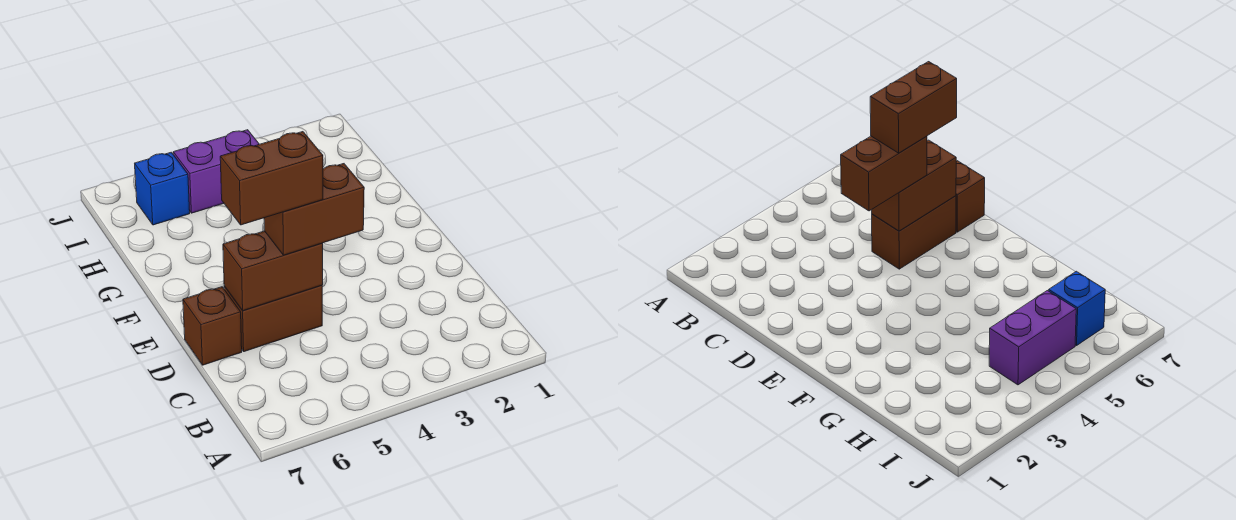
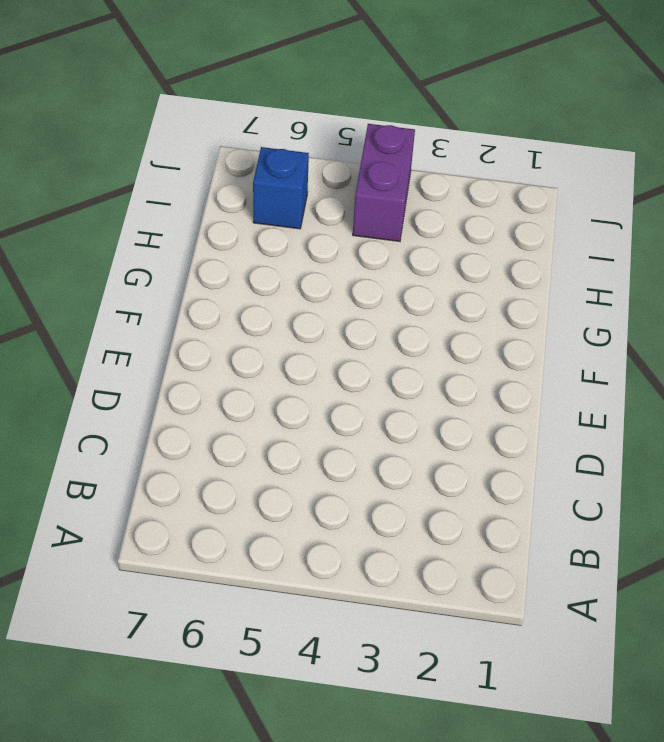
purple brick I4:J4 level 1 -> purple brick I4:I5 level 1
none -> brown brick D5:D6 level 1
none -> brown brick D7 level 1

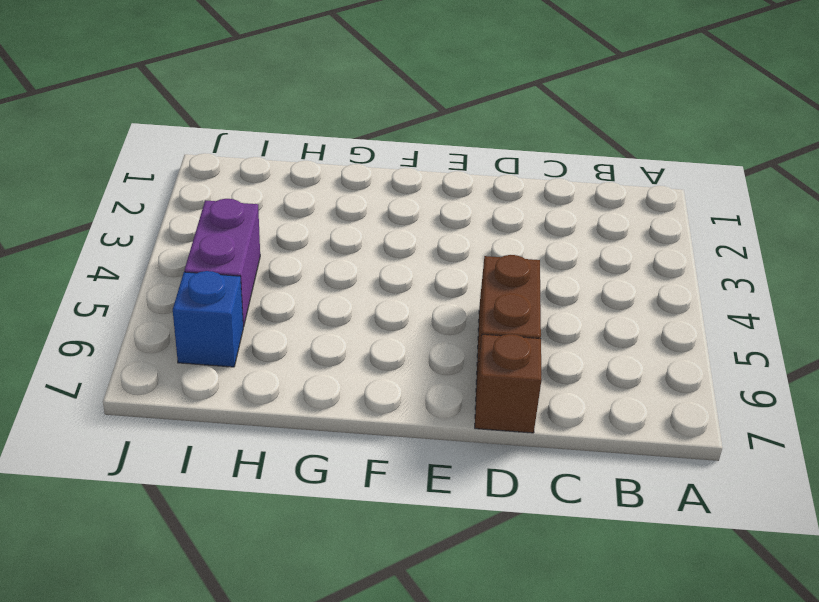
none -> brown brick D5:D6 level 2
none -> brown brick D4:D5 level 3

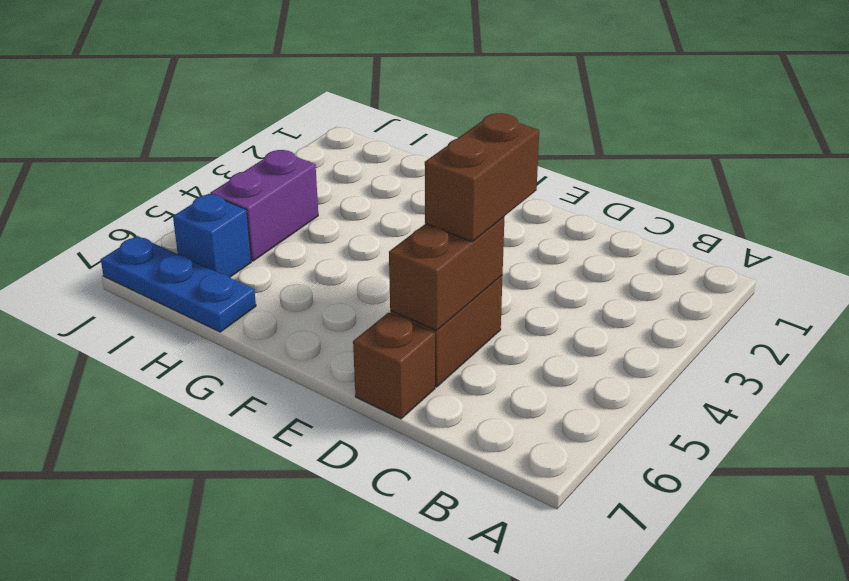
blue plate H7:J7 level 1 -> none
none -> brown brick D5:D6 level 4

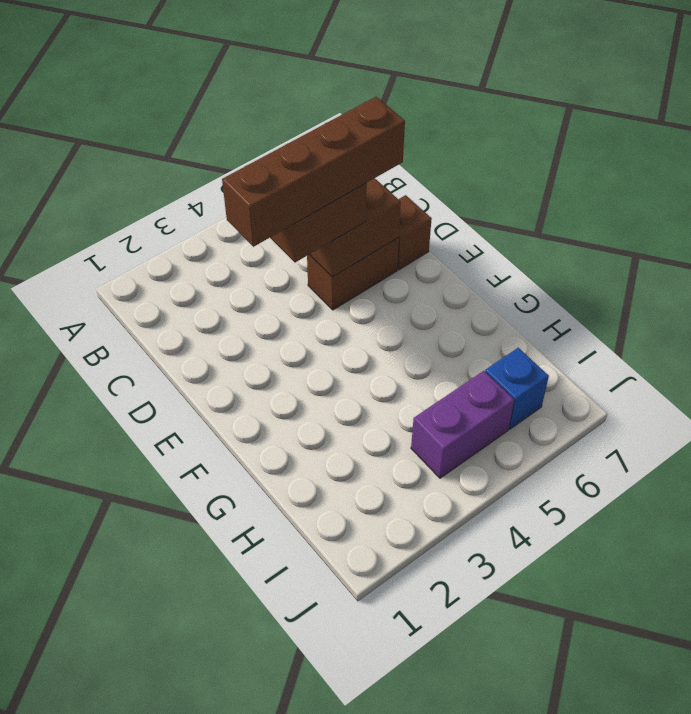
brown brick D3:D6 level 4 -> brown brick D5:D6 level 4

